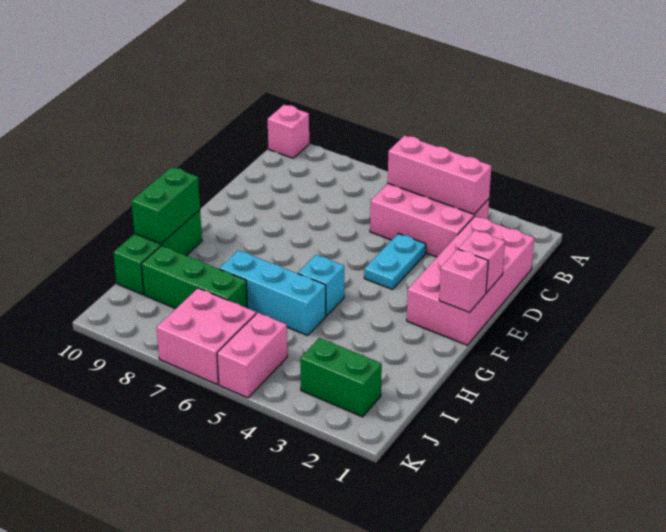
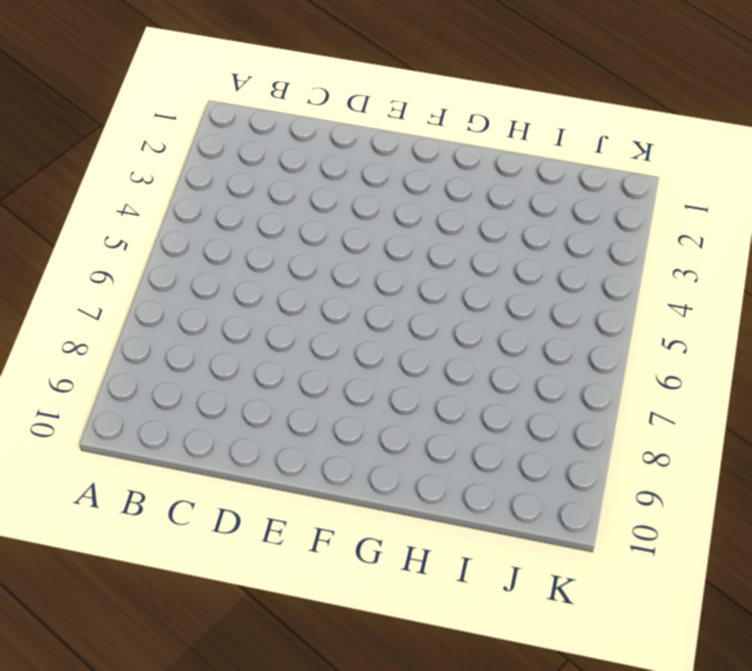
none -> pink brick A10 level 1
none -> pink brick B3:C5 level 1
none -> pink brick C1:F2 level 1

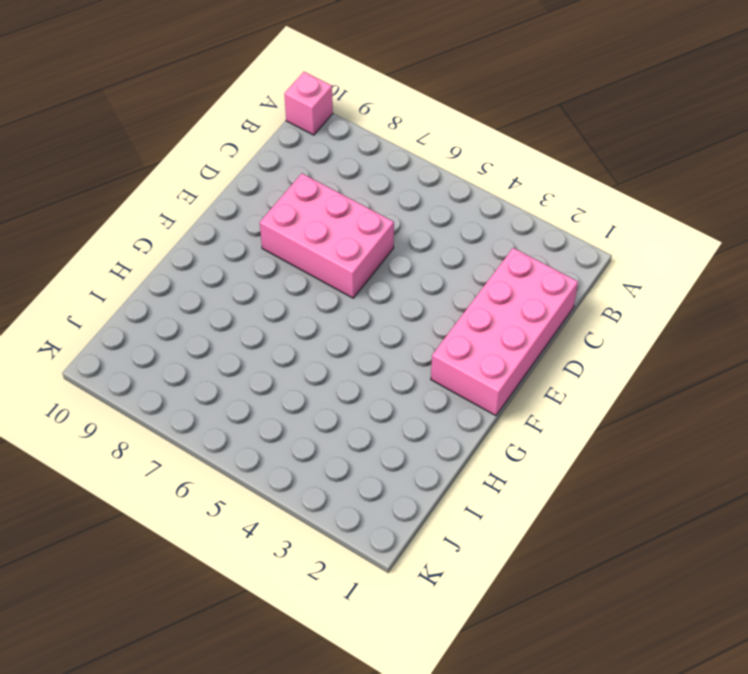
pink brick D6:E8 level 1 -> pink brick B3:C5 level 1
none -> cyan plate D4:E4 level 1
none -> cyan brick G5 level 1
none -> green brick G10:I10 level 1

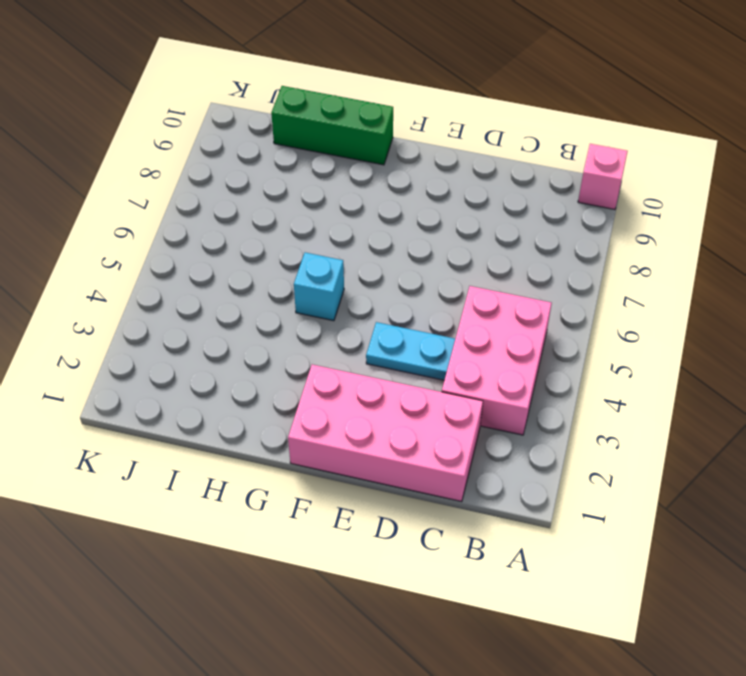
none -> cyan brick H5:H7 level 1
none -> green brick I7:I9 level 1
none -> green brick J2:J3 level 1

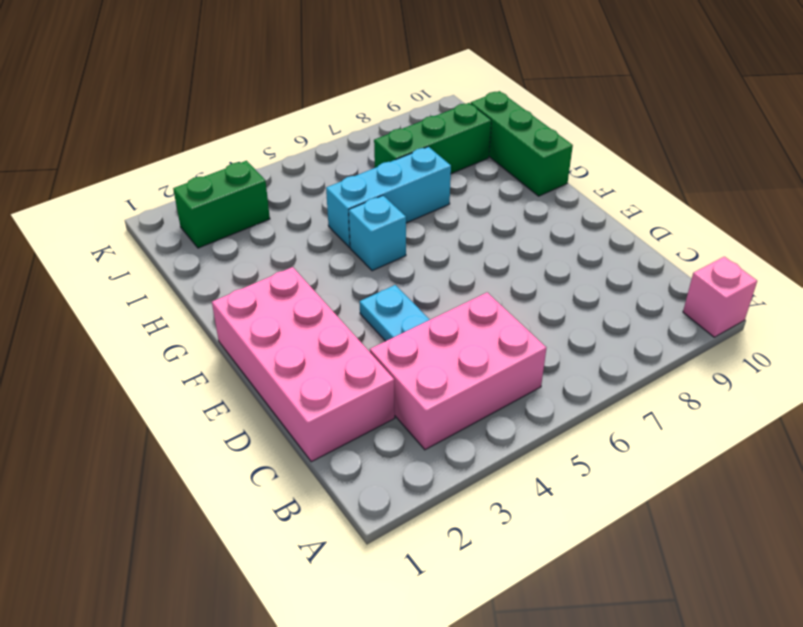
none -> pink brick J5:K5 level 1
none -> pink brick J6:K7 level 1
none -> pink brick B3:B5 level 2

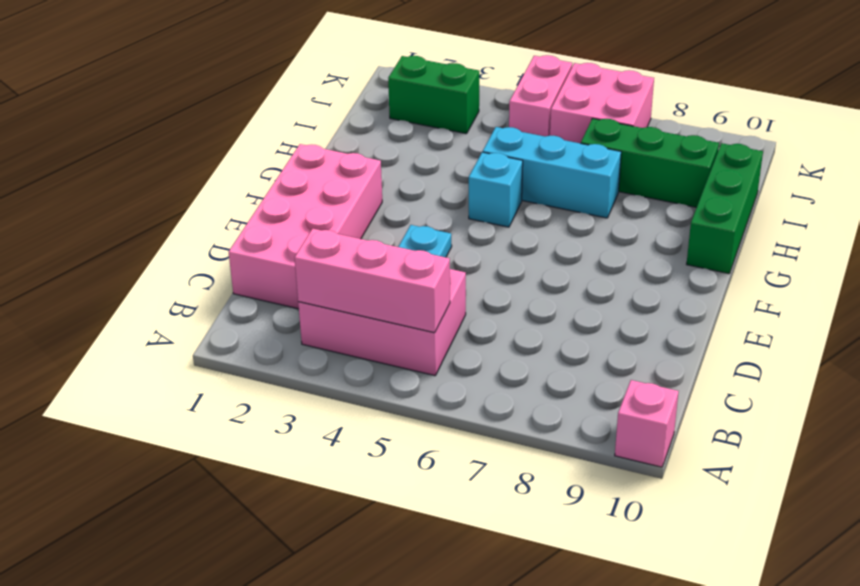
none -> pink brick E1 level 2
none -> pink brick F1 level 2
none -> green brick G10:H10 level 2

